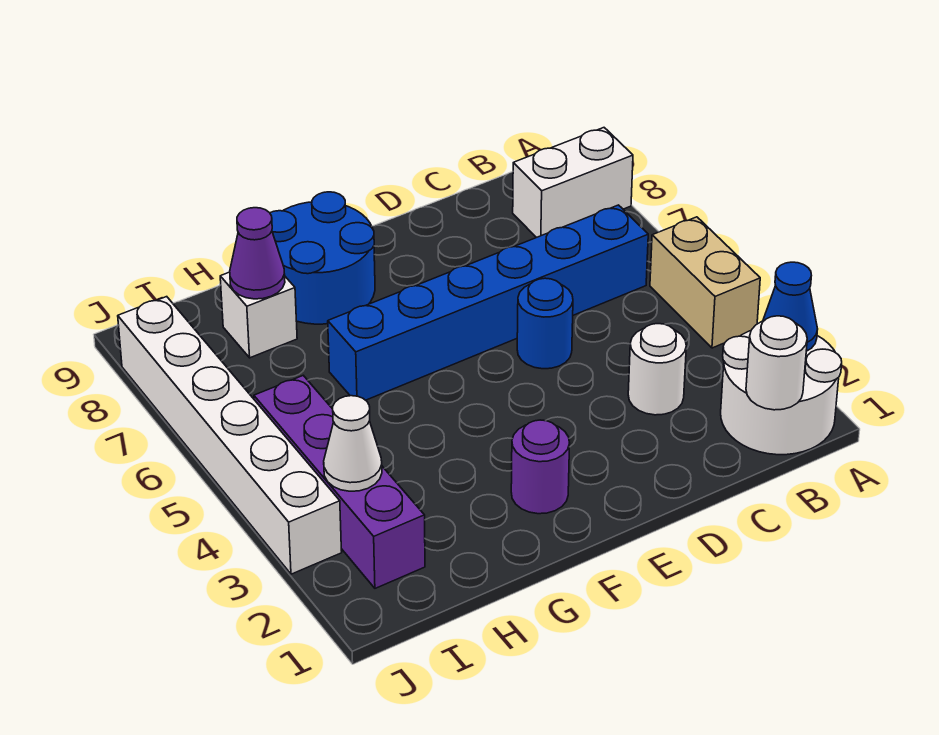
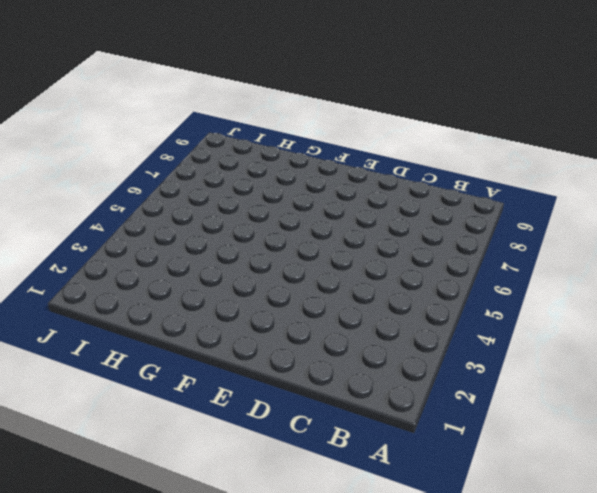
none -> white round brick A1:B2 level 1
none -> tan brick A4:A5 level 1
none -> white brick A8:B8 level 1

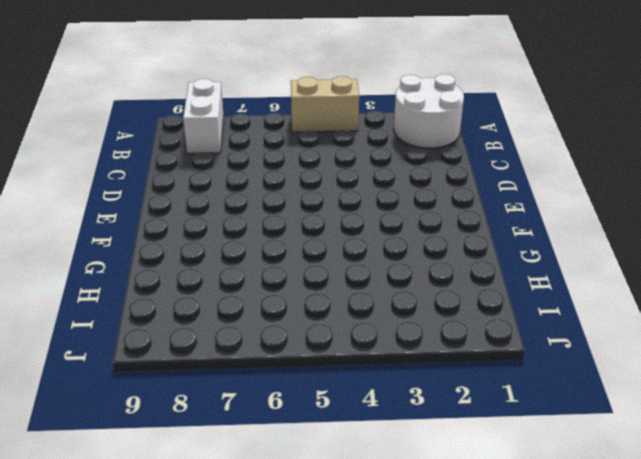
none -> blue brick B6:G6 level 1
none -> white round brick C3 level 1
none -> blue round brick D5 level 1

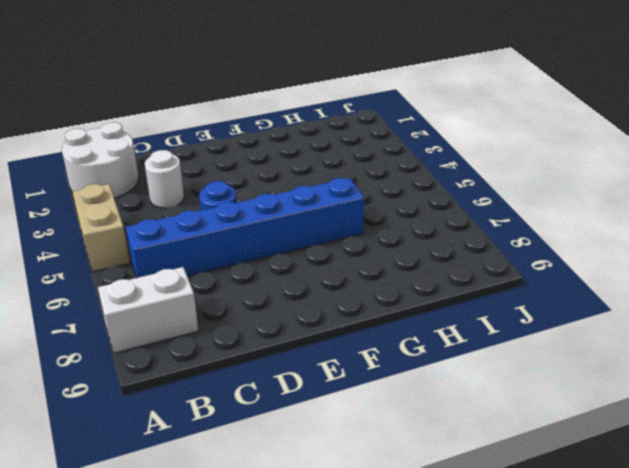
none -> purple round brick F2 level 1
none -> blue round brick F8:G9 level 1
none -> white brick H8 level 1

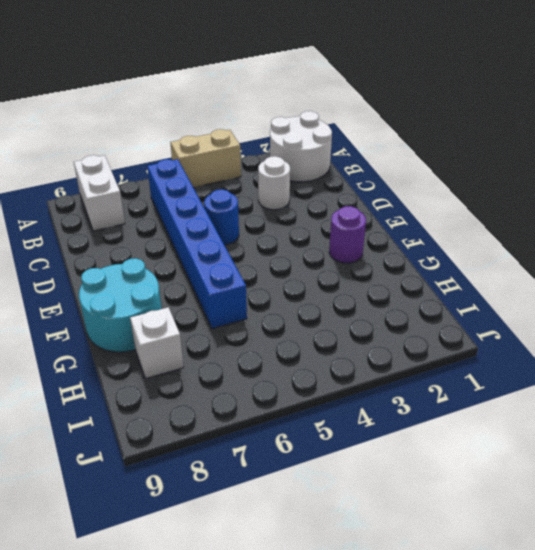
cyan round brick F8:G9 level 1 -> blue round brick F8:G9 level 1
none -> purple brick I2:I5 level 1
none -> white brick J3:J8 level 1
none -> blue cone A2 level 2

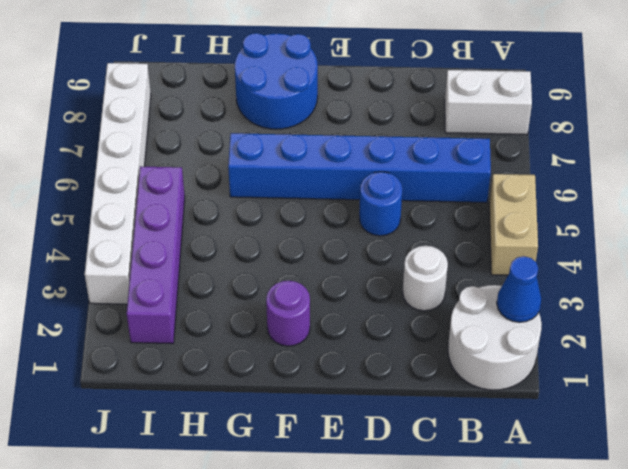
none -> white brick H8 level 1
none -> white round brick B1 level 2
none -> purple cone H8 level 2

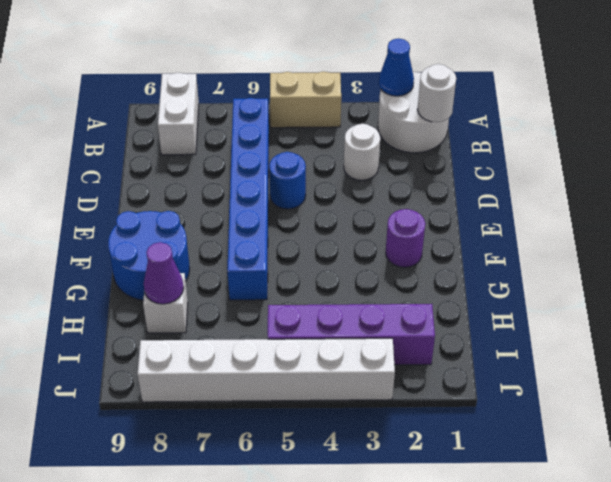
none -> white cone I3 level 2

